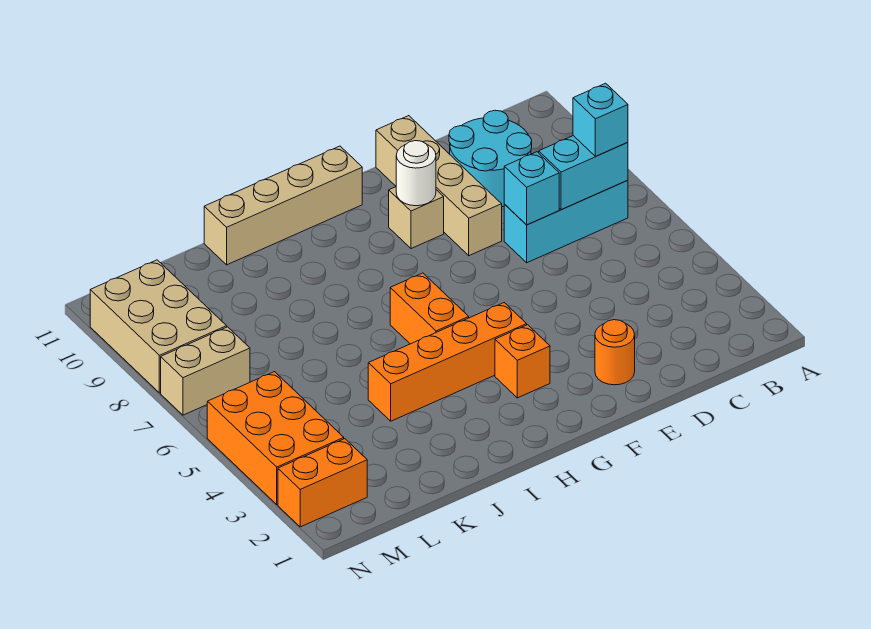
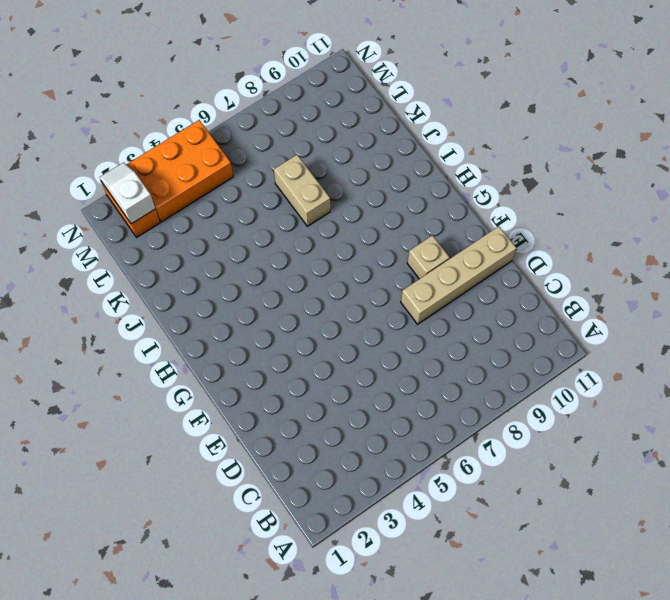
tan brick J7:K7 level 1 -> tan brick M7:N7 level 1
white slope M2:N2 level 2 top M -> none
none -> cyan brick B7:D7 level 1
none -> cyan round brick C9:D10 level 1
none -> orange round brick E2 level 1

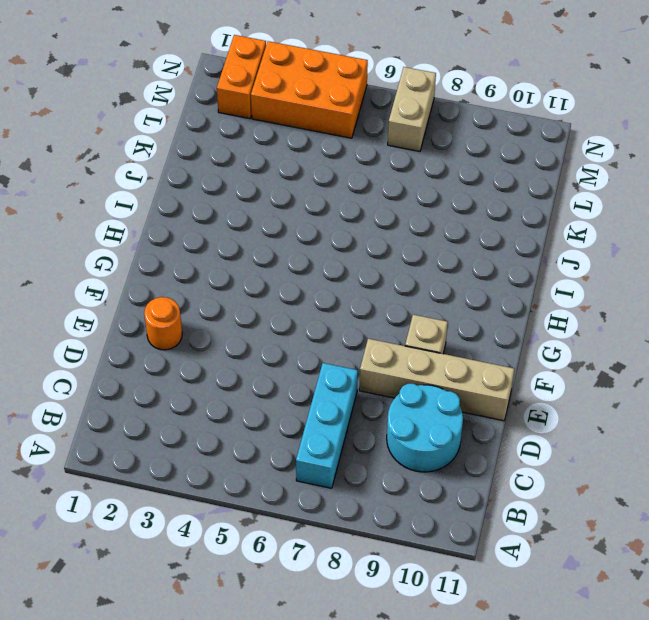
none -> orange brick G3 level 1
none -> orange brick G4:J4 level 1
none -> tan brick G11:J11 level 1

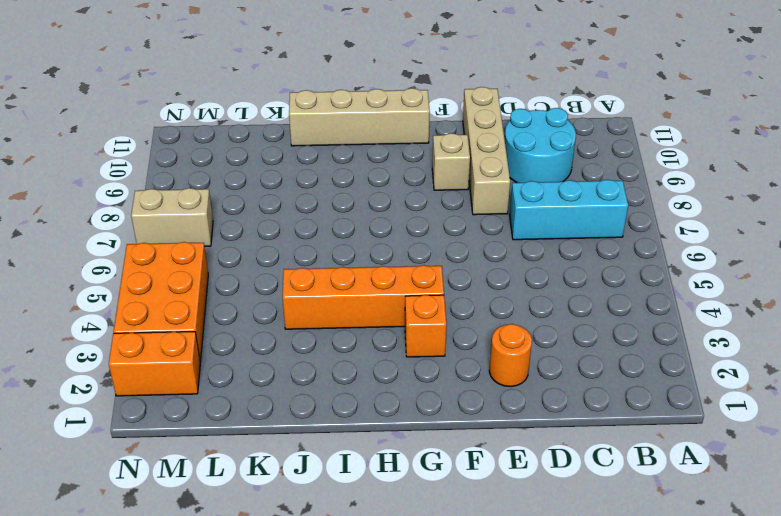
none -> orange brick H5:H6 level 1
none -> tan brick M8:N10 level 1
none -> cyan brick B7:C7 level 2

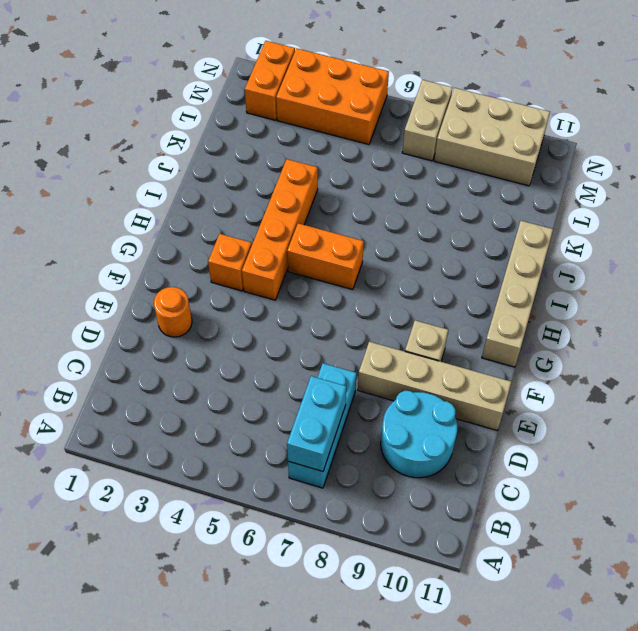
none -> cyan brick D7 level 2
none -> white round brick F9 level 2
none -> cyan brick B7 level 3

